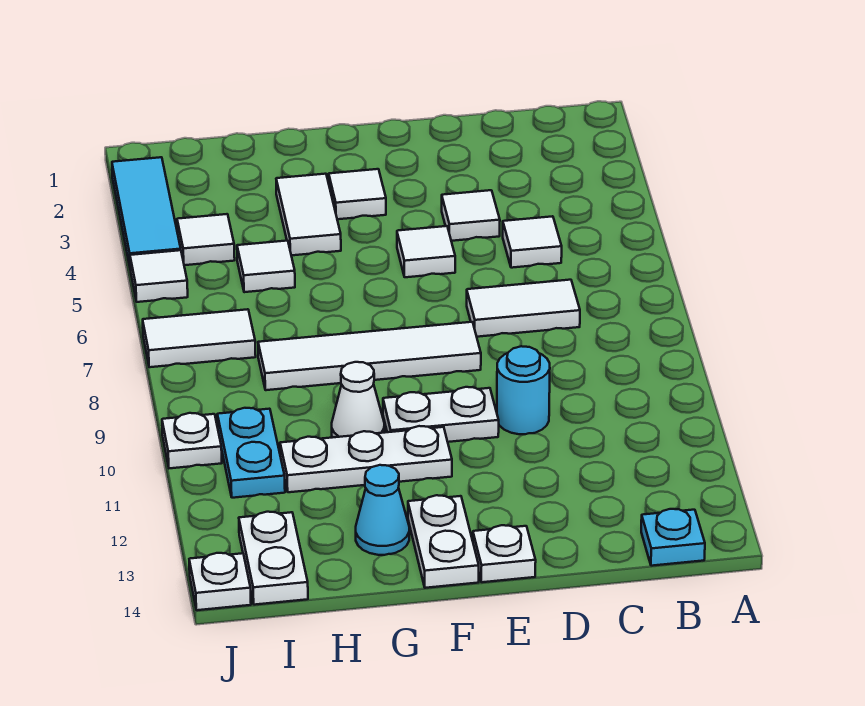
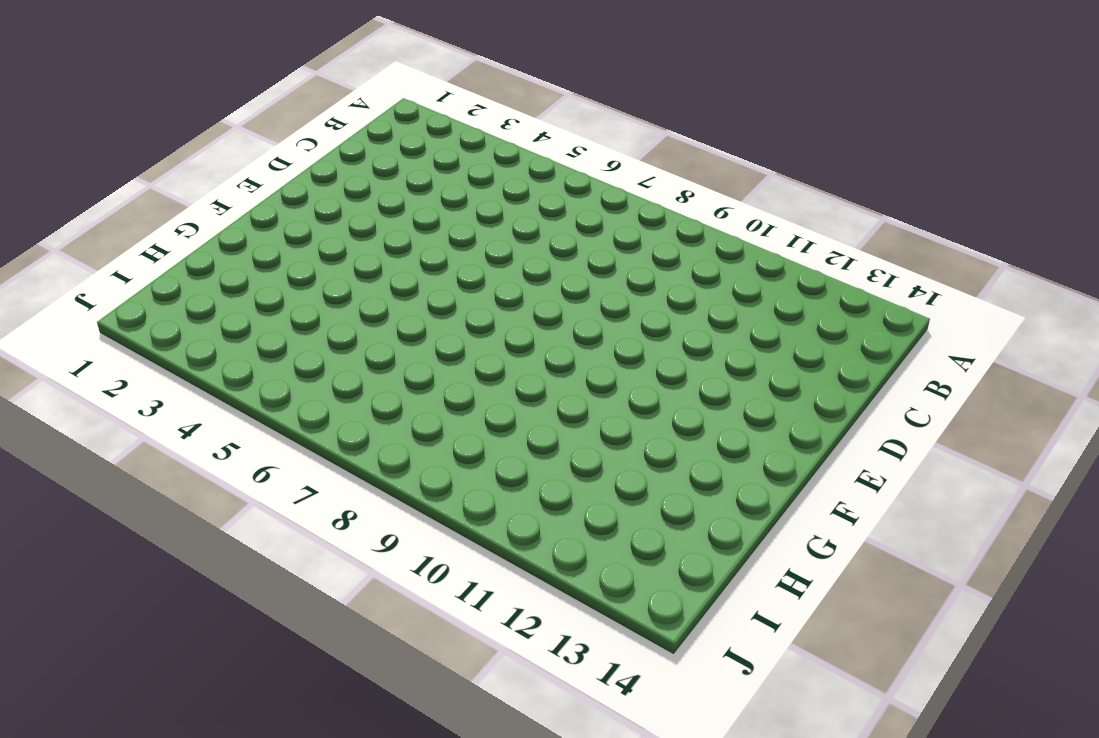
none -> cyan plate B14 level 1
none -> white tile C5 level 1
none -> white tile C7:D7 level 1

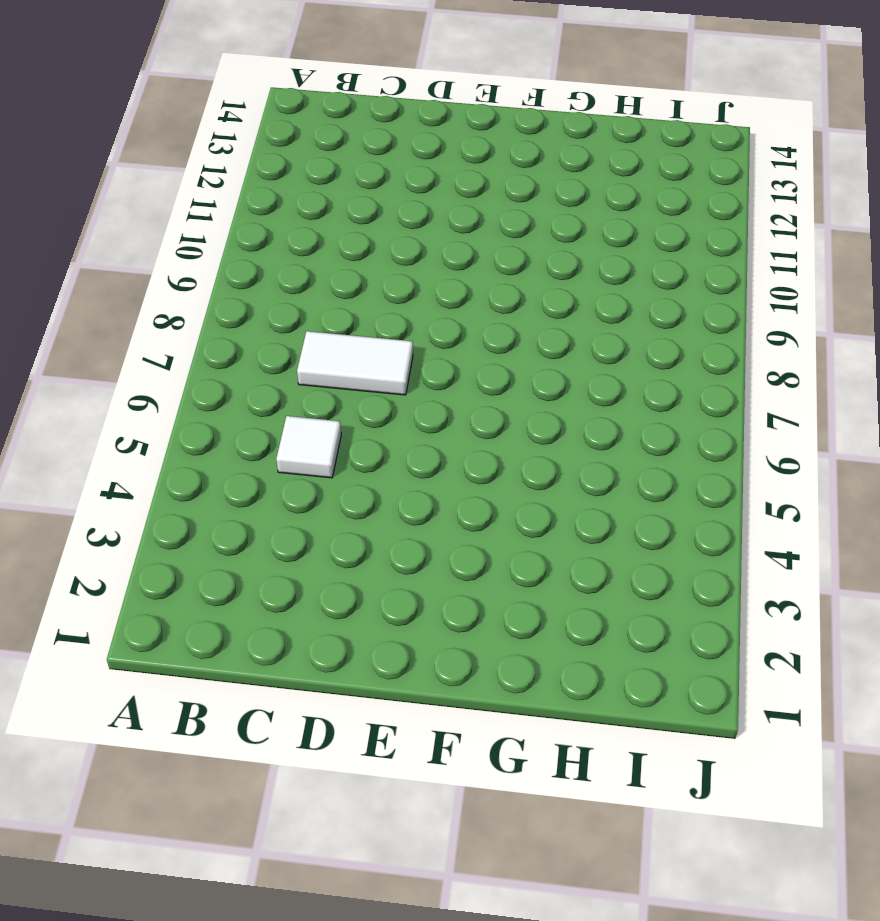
none -> cyan plate B14 level 1
none -> white tile D4 level 1
none -> cyan round brick D10 level 1

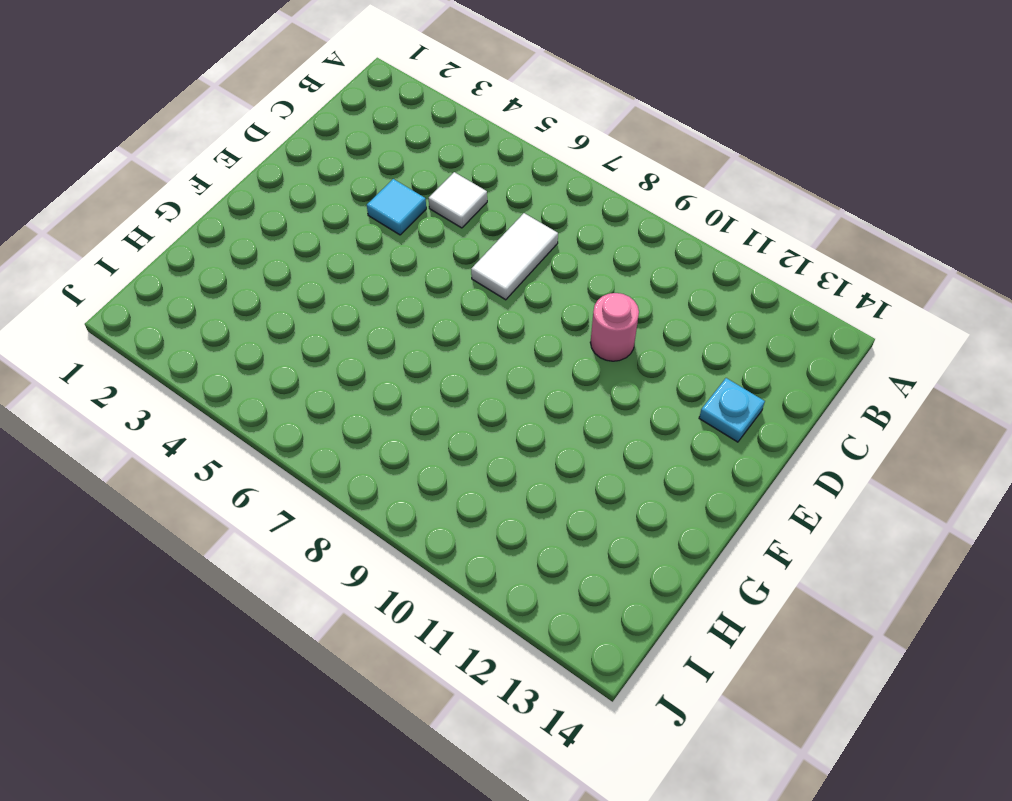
cyan tile D4 level 1 -> white tile D4 level 1
pink round brick D10 level 1 -> cyan round brick D10 level 1
cyan plate D13 level 1 -> cyan plate B14 level 1
none -> white tile E5 level 1
none -> white tile E8:H8 level 1
none -> white plate E10:F10 level 1

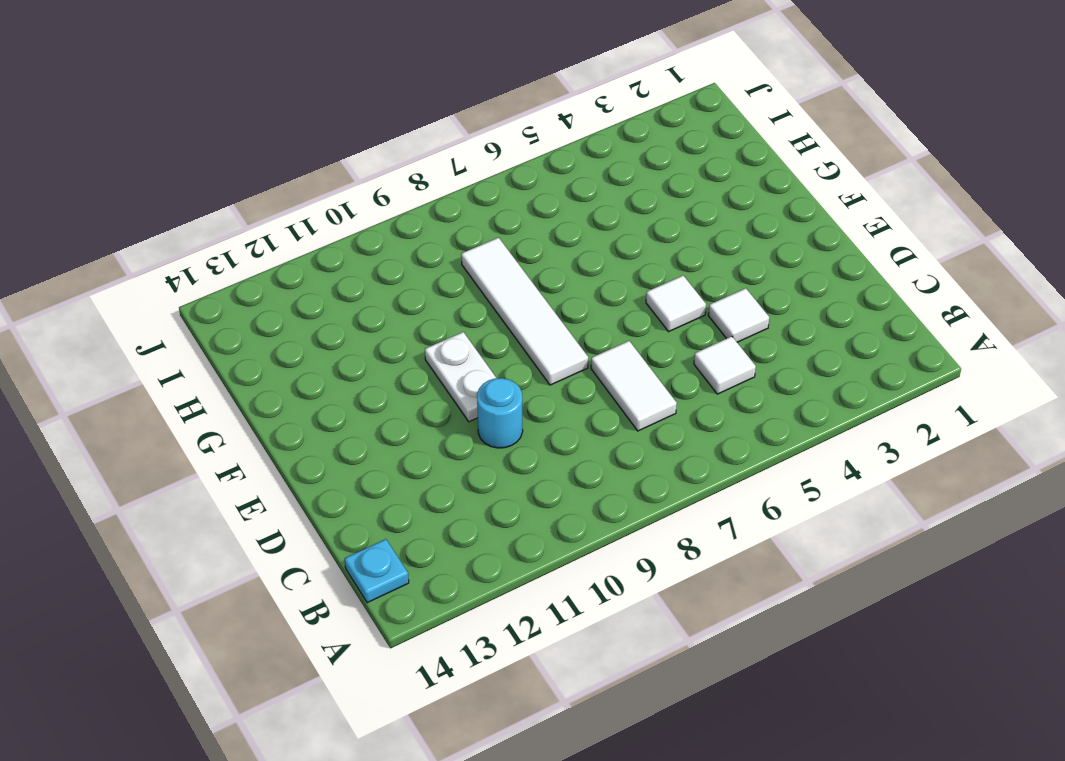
none -> white plate E14 level 1
none -> white tile F3 level 1
none -> white plate F11:H11 level 1

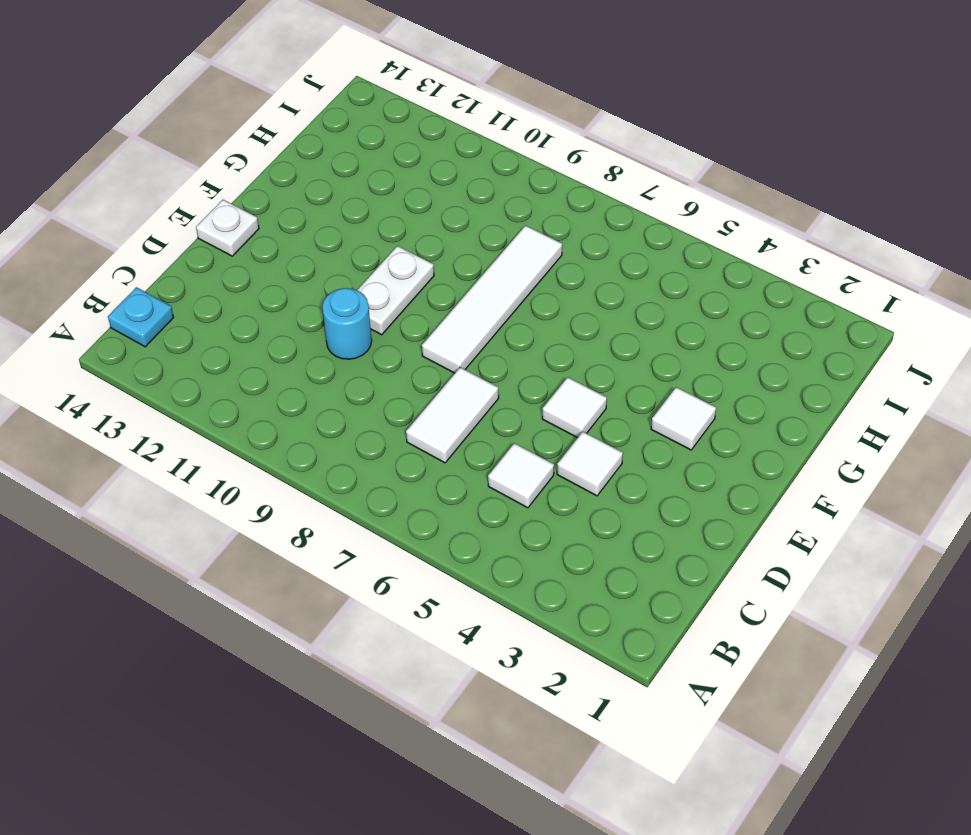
none -> white plate F11:H11 level 1
none -> white plate F13:F14 level 1
none -> white tile G3:G4 level 1

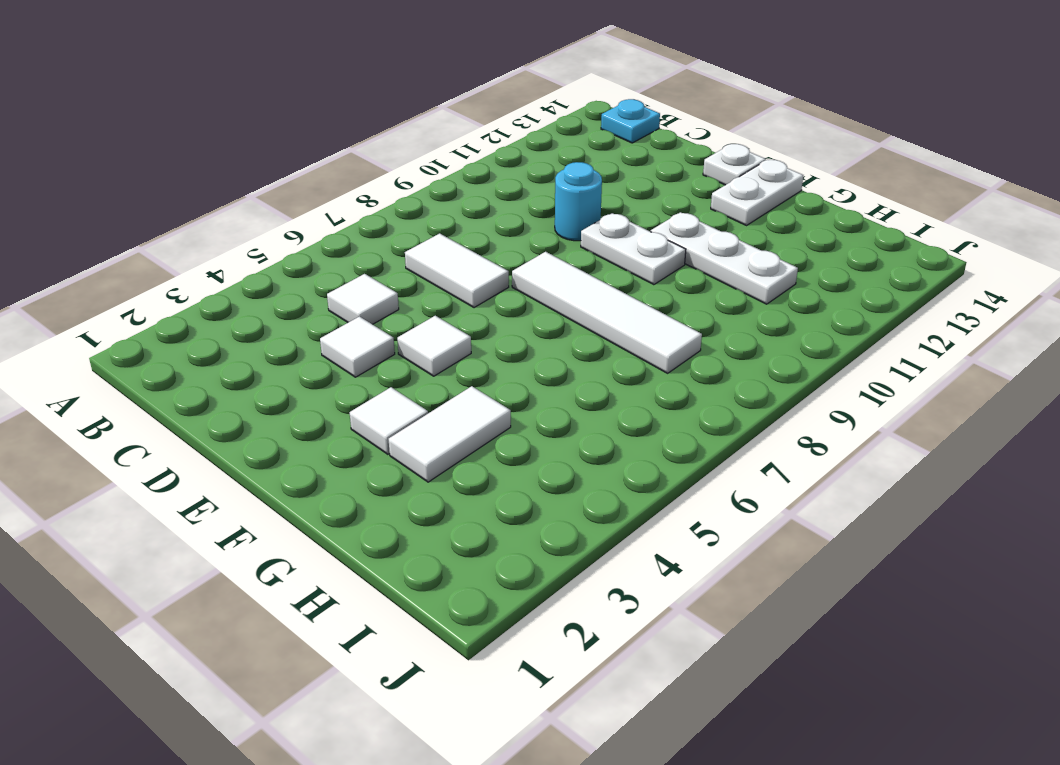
none -> white cone G10 level 1
none -> cyan cone G13 level 1
none -> white tile H5 level 1

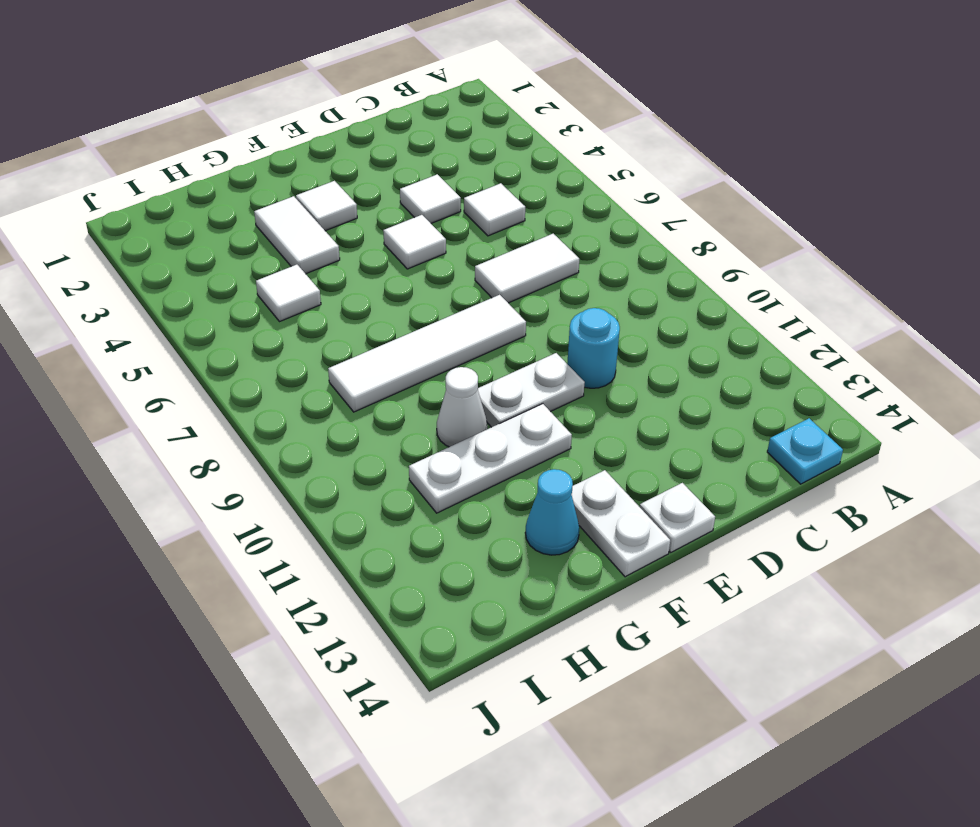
none -> white tile I4 level 1
none -> white tile I7:J7 level 1
none -> cyan plate I10:I11 level 1

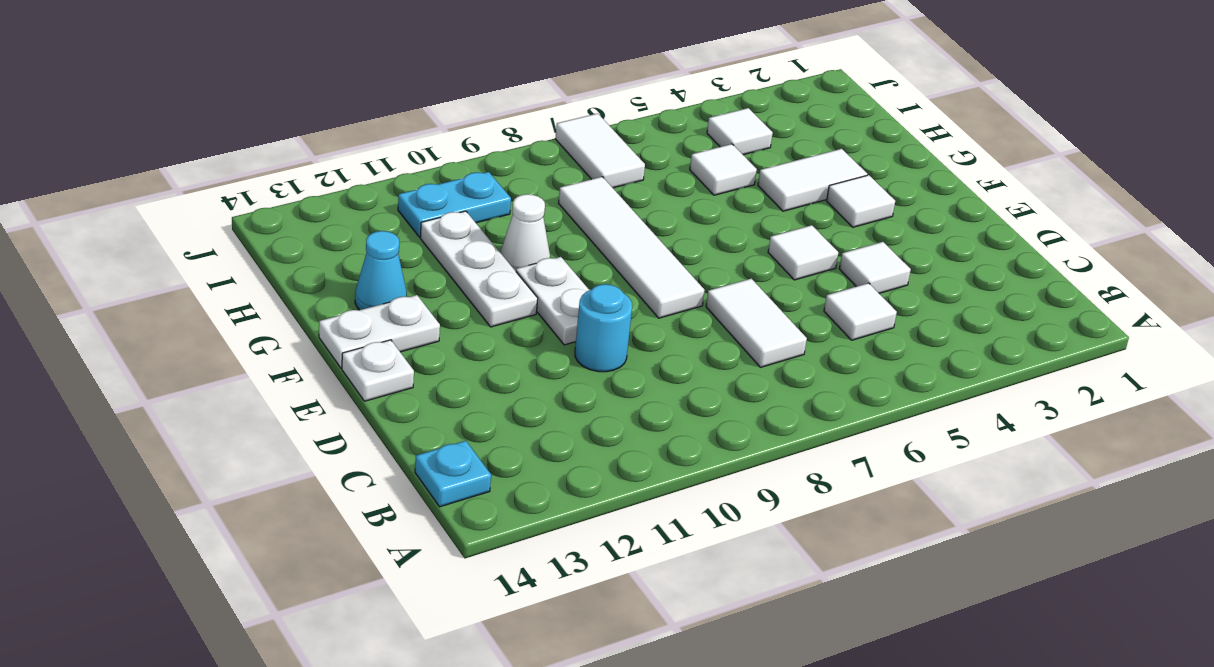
none -> white plate I13:I14 level 1
none -> cyan tile J2:J4 level 1
none -> white tile J5 level 1

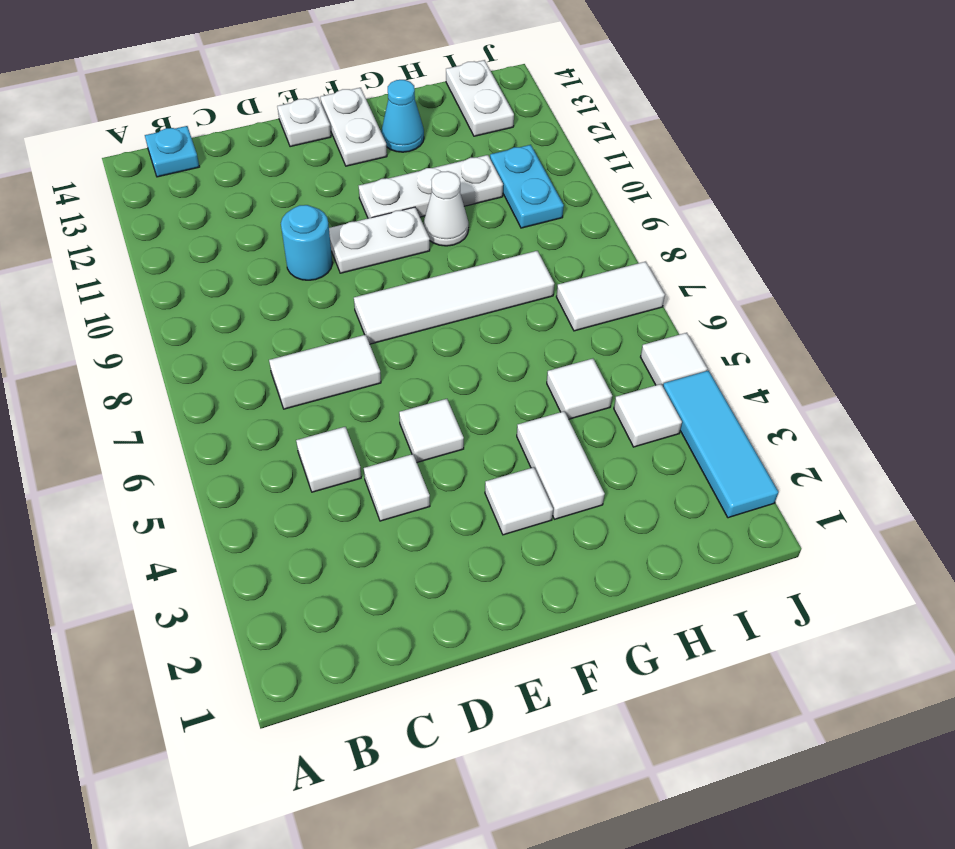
none -> white plate J10 level 1
none -> white plate J14 level 1

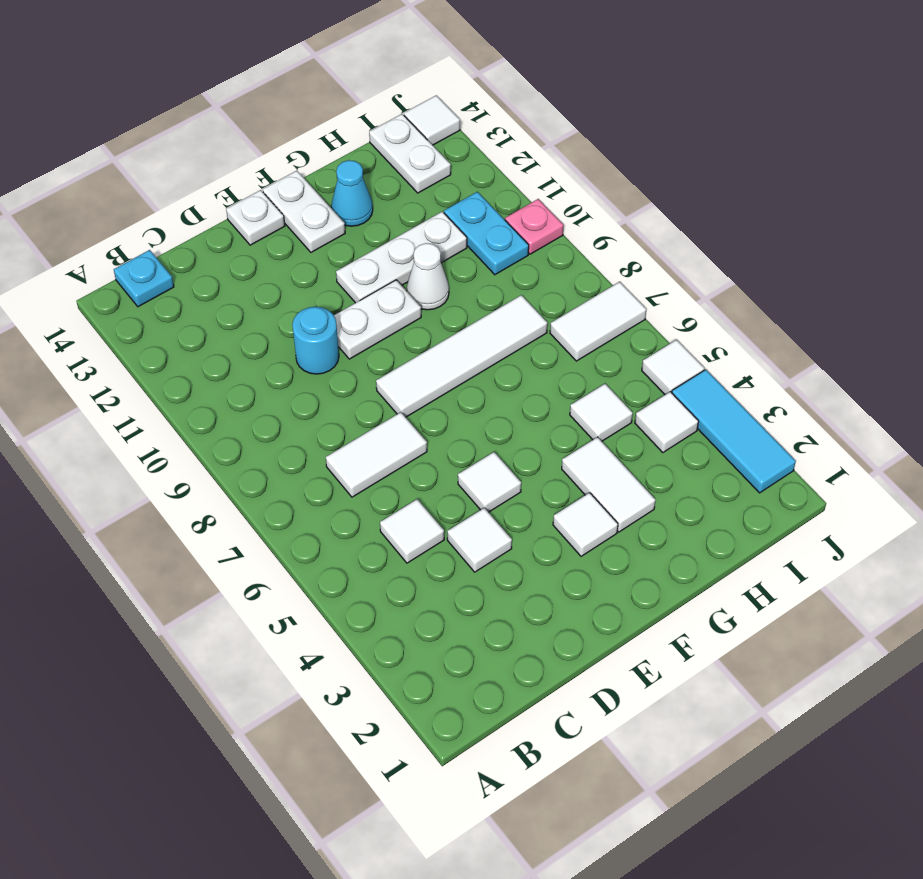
pink plate J10 level 1 -> white plate J10 level 1
white tile J14 level 1 -> white plate J14 level 1

